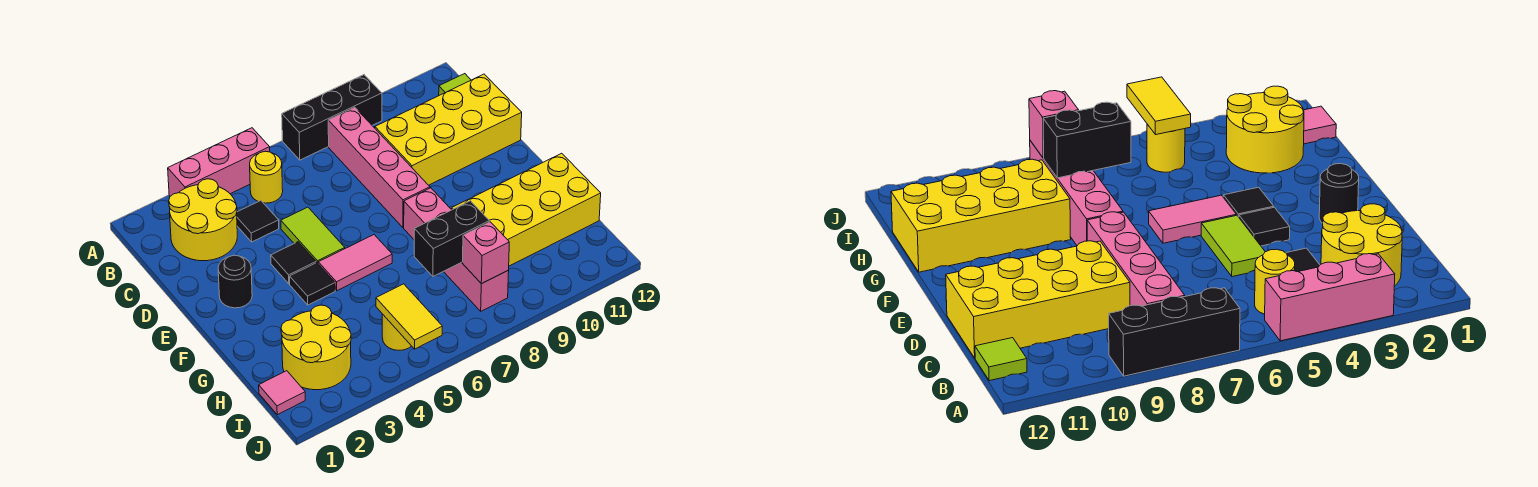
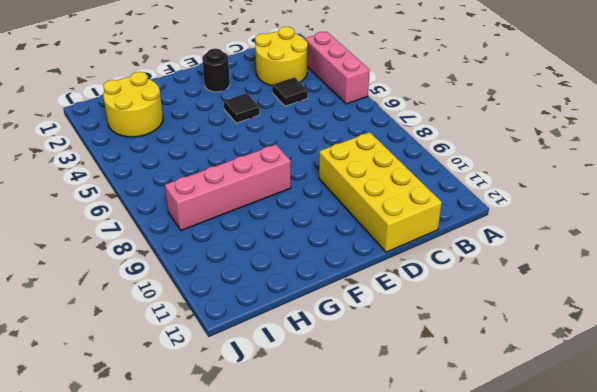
none -> black brick A7:A9 level 1
none -> yellow round brick B5 level 1
none -> pink brick B8:E8 level 1

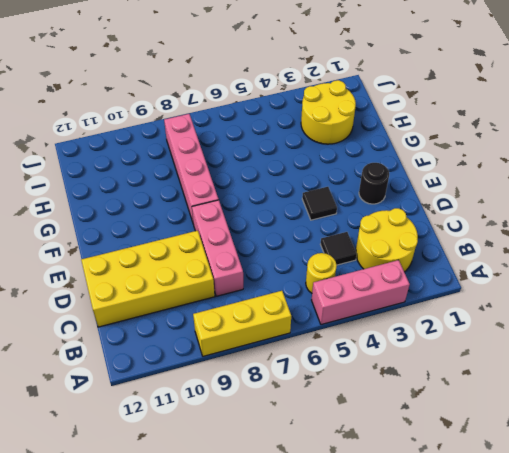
yellow brick A7:A9 level 1 -> black brick A7:A9 level 1
pink brick C8:E8 level 1 -> pink brick B8:E8 level 1
none -> lime tile B12 level 1
none -> lime tile D5:E5 level 1
none -> black tile F4 level 1

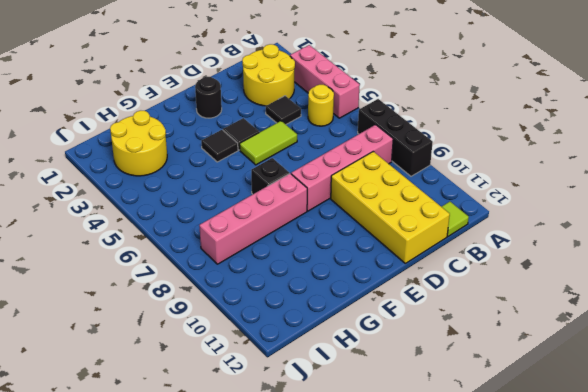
black brick F7 level 1 -> none
none -> pink tile F5:F6 level 1
none -> yellow brick G9:H12 level 1
none -> pink tile I1 level 1

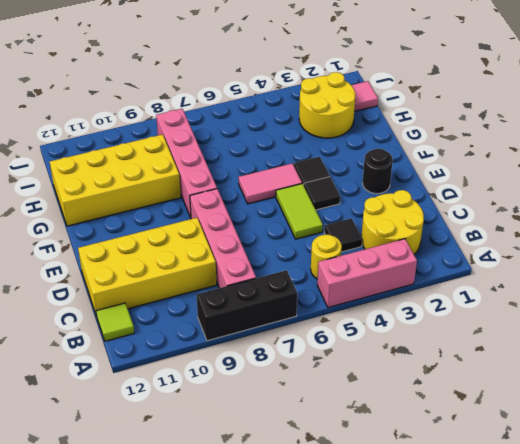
none -> yellow round brick I5 level 1
none -> black brick H7:H8 level 2
none -> yellow tile I5:J5 level 2

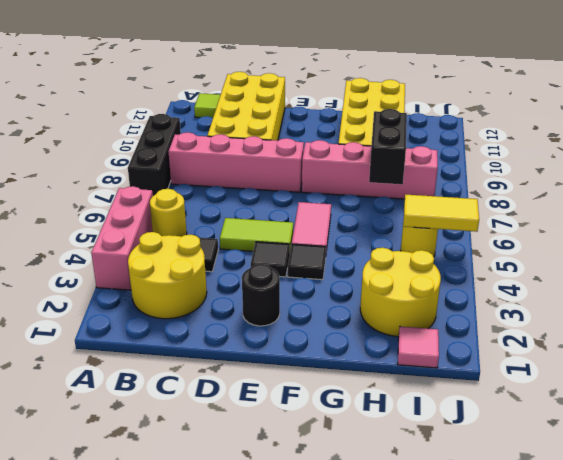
none -> pink brick I8 level 2

